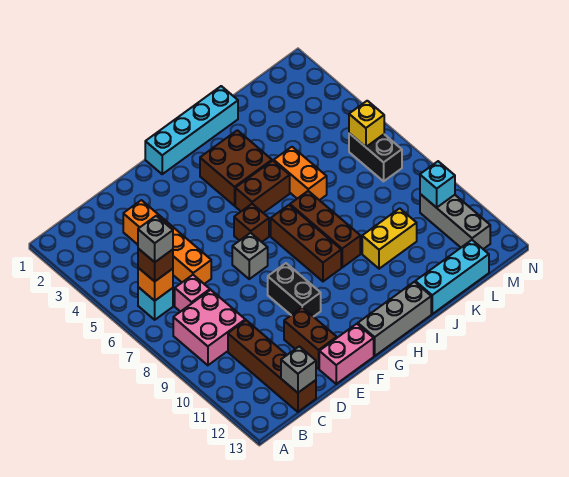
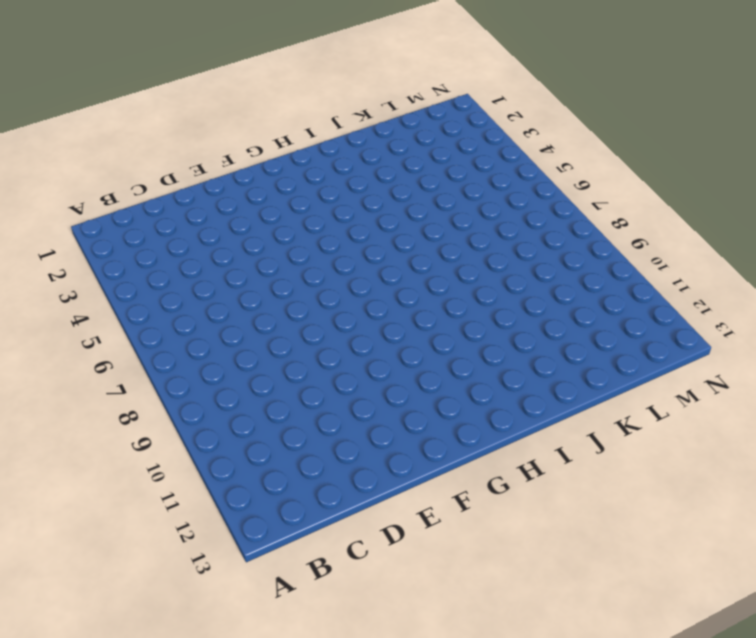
none -> cyan brick B6 level 1
none -> pink brick B8:C9 level 1
none -> pink brick C7 level 1

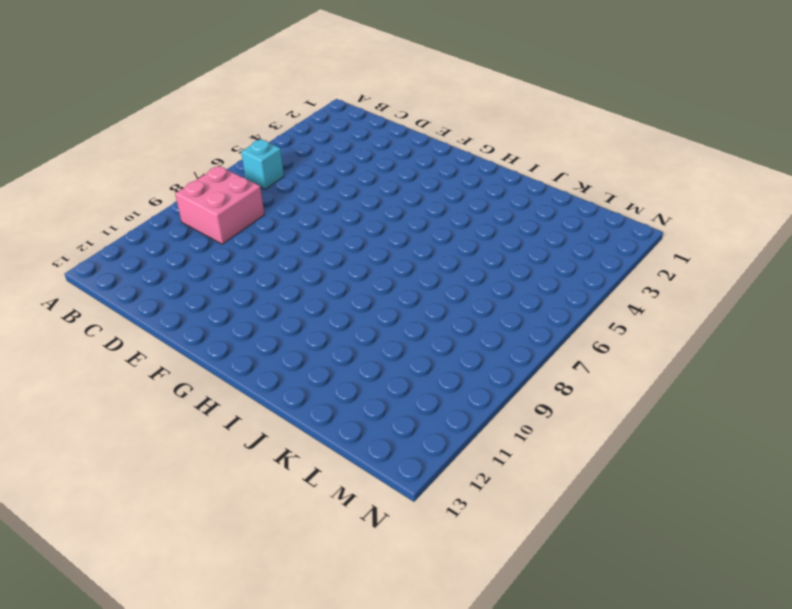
none -> pink brick C7 level 1
none -> brown brick C10:C13 level 1
none -> orange brick D3:D6 level 1

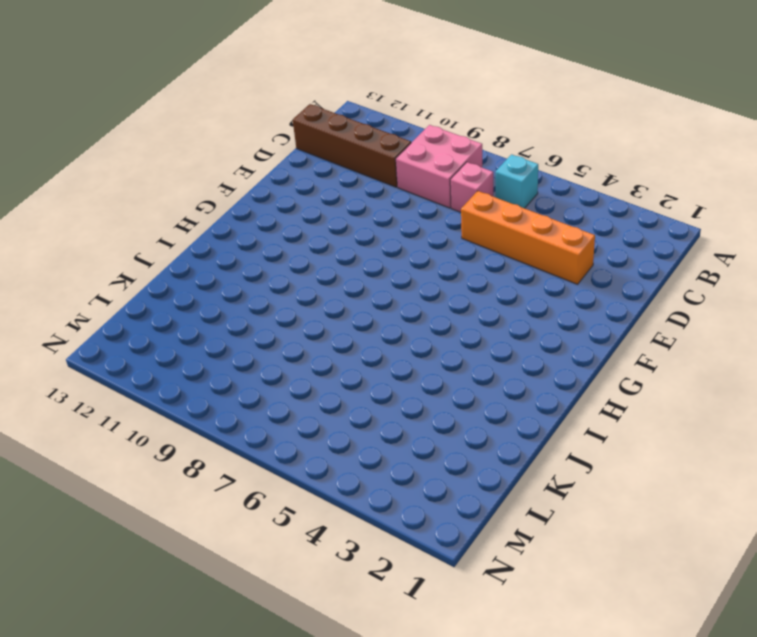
none -> brown brick E11:E12 level 1
none -> pink brick E13:F13 level 1
none -> grey brick F7 level 1

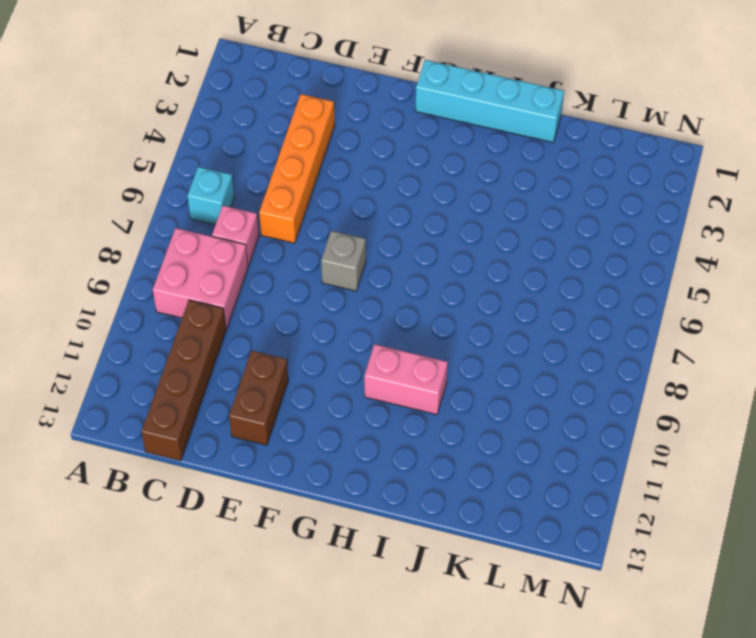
pink brick H10:I10 level 1 -> pink brick E13:F13 level 1
none -> black brick F9:F10 level 1
none -> brown brick G6 level 1
none -> grey brick G13:I13 level 1

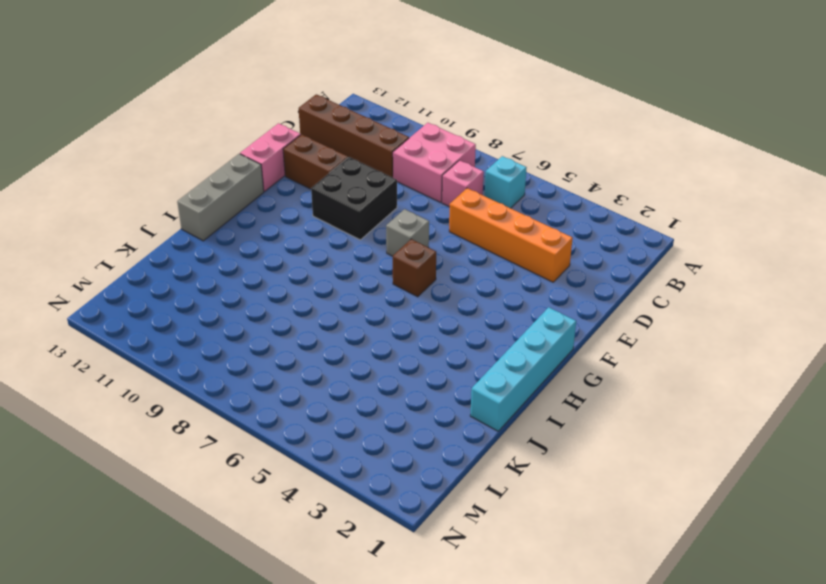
black brick E9:F10 level 1 -> black brick F9:F10 level 1
none -> brown brick H3:I4 level 1
none -> brown brick H5:I5 level 1
none -> brown brick H7:H9 level 1

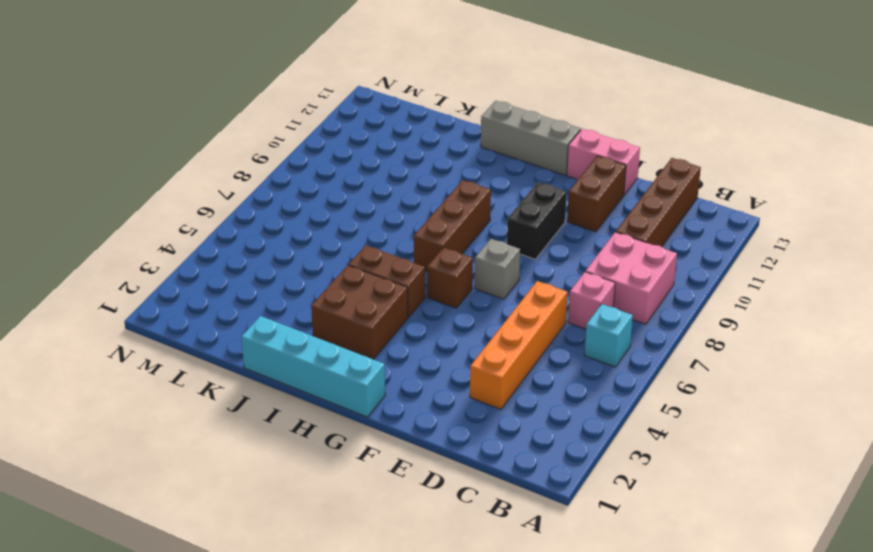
none -> brown brick I7:I9 level 1
none -> orange brick J5:J6 level 1
none -> yellow brick J10:K10 level 1

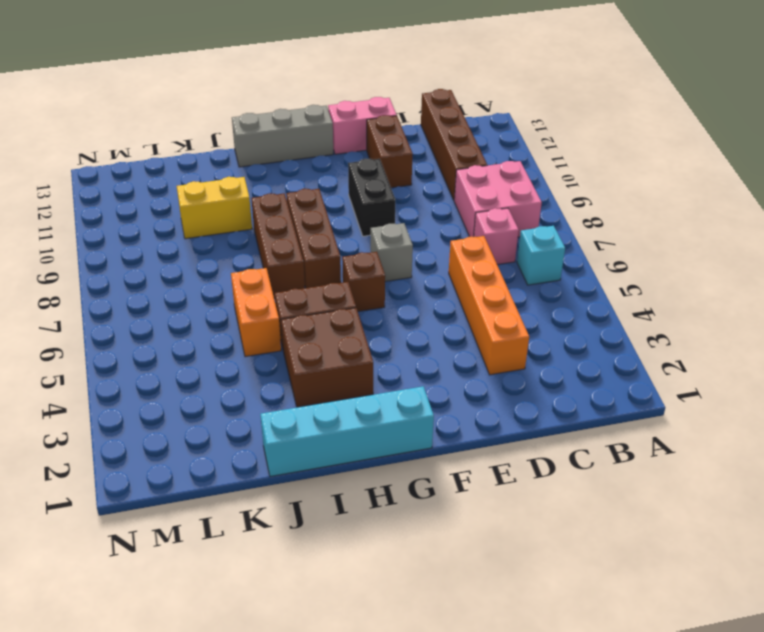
none -> cyan brick J13:L13 level 1
none -> black brick M6:M7 level 1
none -> grey brick M10:M12 level 1

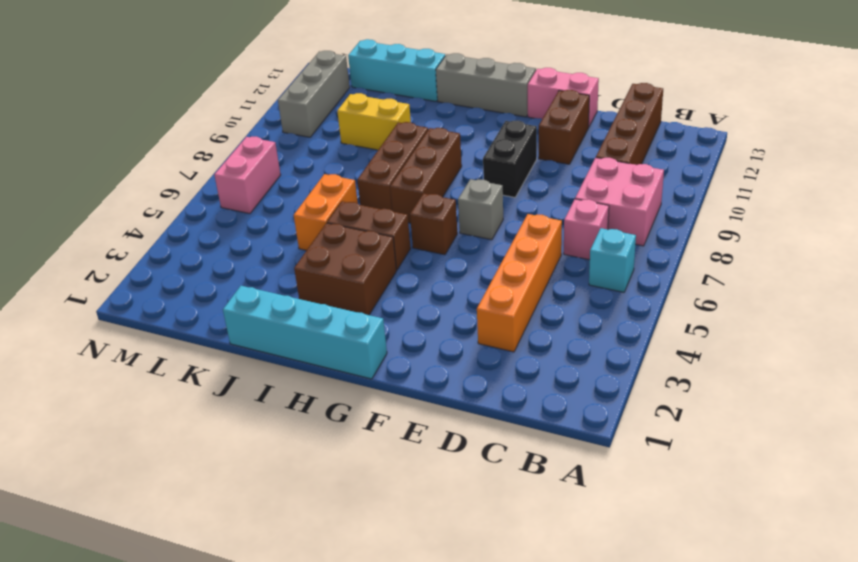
pink brick M6:M7 level 1 -> black brick M6:M7 level 1
none -> orange brick B6 level 2
none -> grey brick C13 level 2
none -> yellow brick M6 level 2

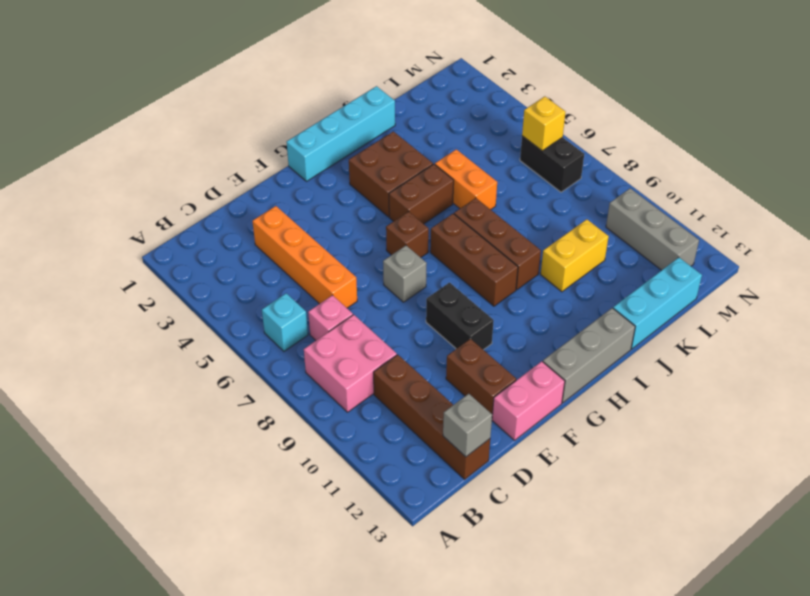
none -> orange brick B6 level 2
none -> cyan brick M10 level 2
none -> brown brick B6 level 3

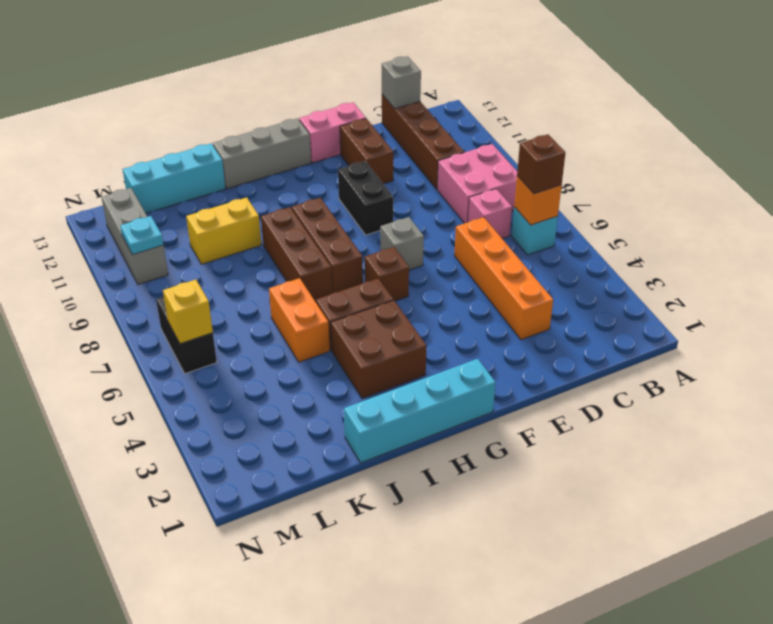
cyan plate M10 level 2 -> cyan brick M10 level 2
none -> grey brick B6 level 4

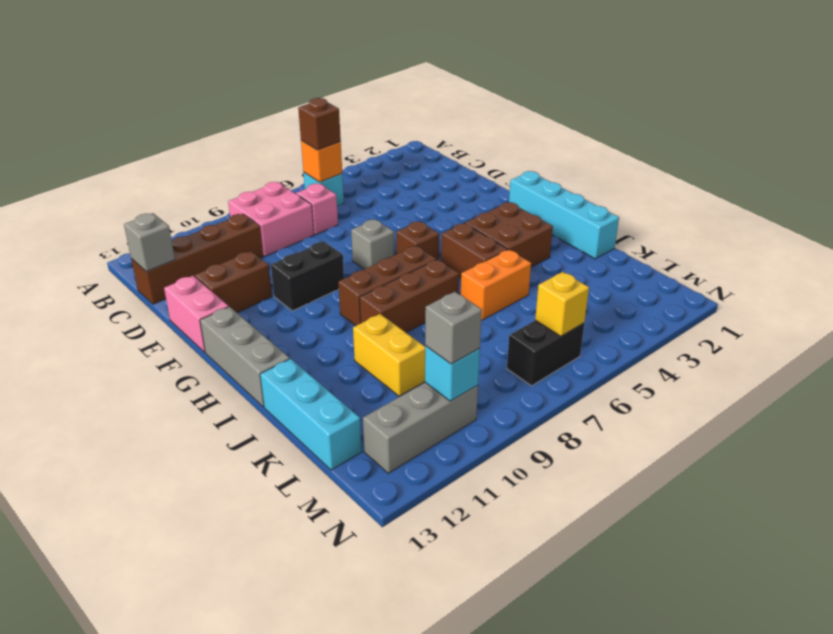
grey brick M10 level 3 -> grey brick B6 level 4
none -> orange brick D3:D6 level 1

